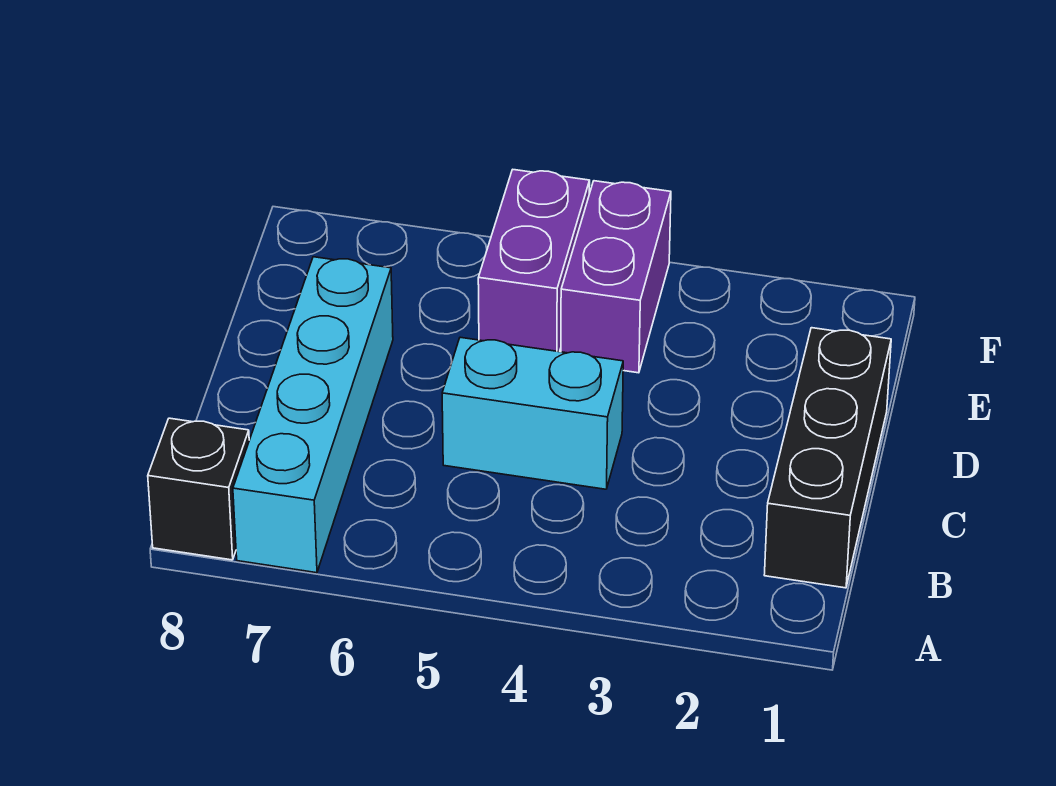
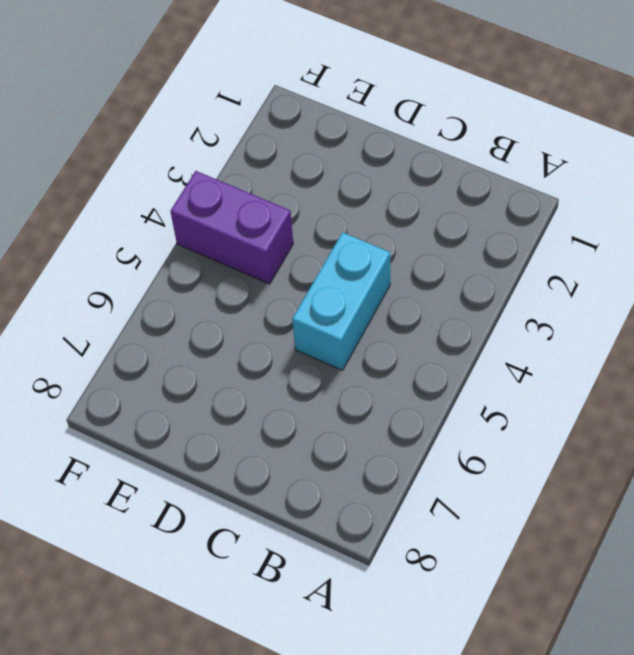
none -> cyan brick A7:D7 level 1
none -> black brick A8 level 1

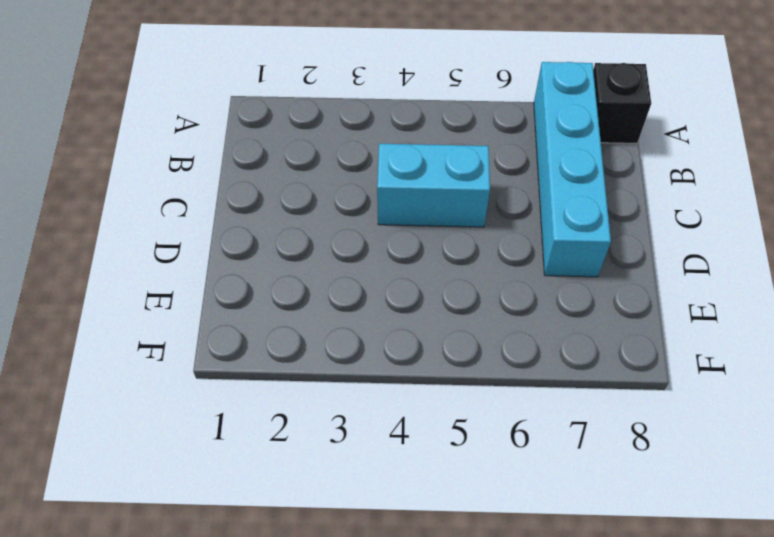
none -> black brick B1:D1 level 1
none -> purple brick E4:F4 level 1

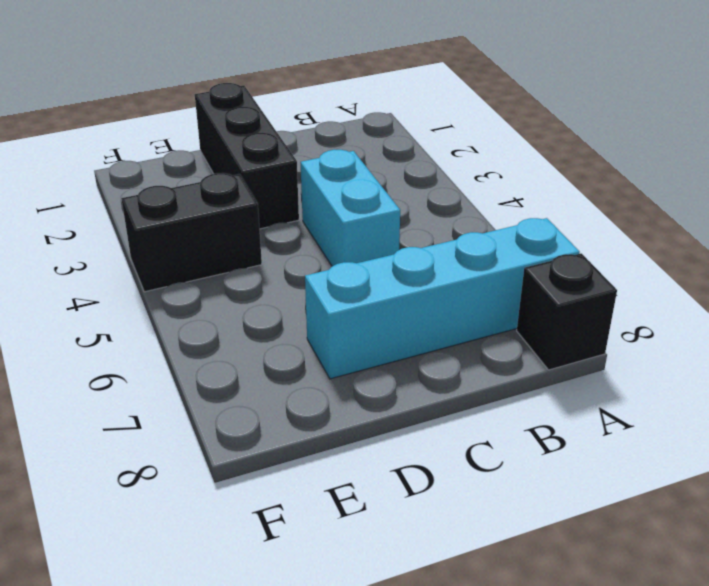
black brick D1:D3 level 1 -> black brick B1:D1 level 1
black brick E4:F4 level 1 -> purple brick E4:F4 level 1
none -> purple brick E5:F5 level 1

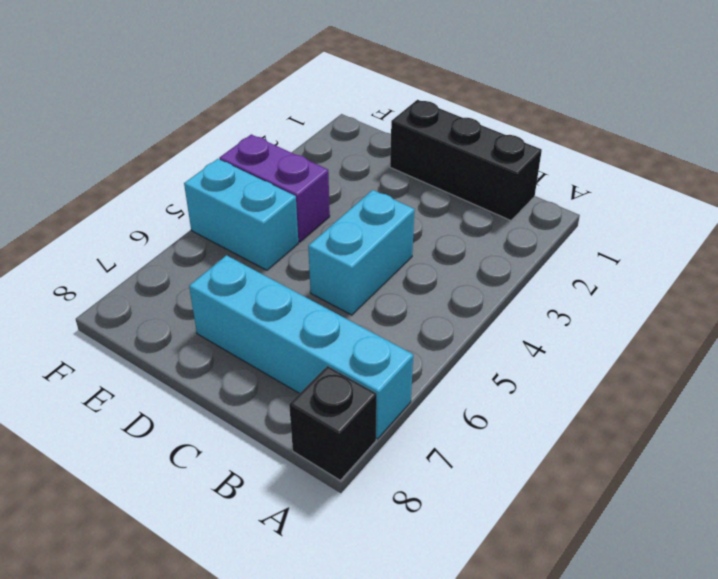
cyan brick E5:F5 level 1 -> purple brick E5:F5 level 1

